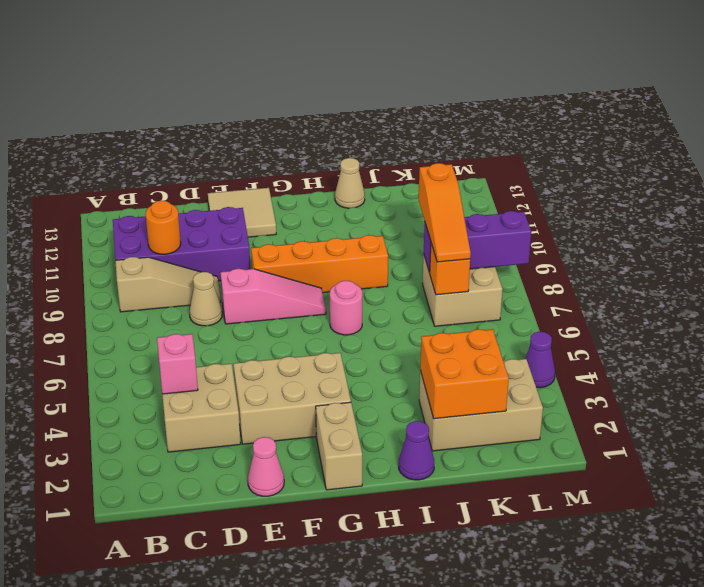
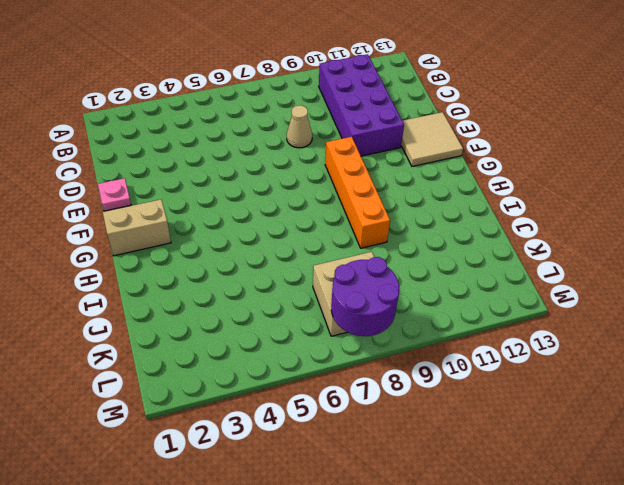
pink plate E1 level 1 -> pink cone E1 level 1
purple round brick L7:M8 level 2 -> purple brick K8:M8 level 2
none -> tan slope B9:D9 level 1 top B
none -> tan brick C3:D4 level 1
none -> tan brick E3:G4 level 1

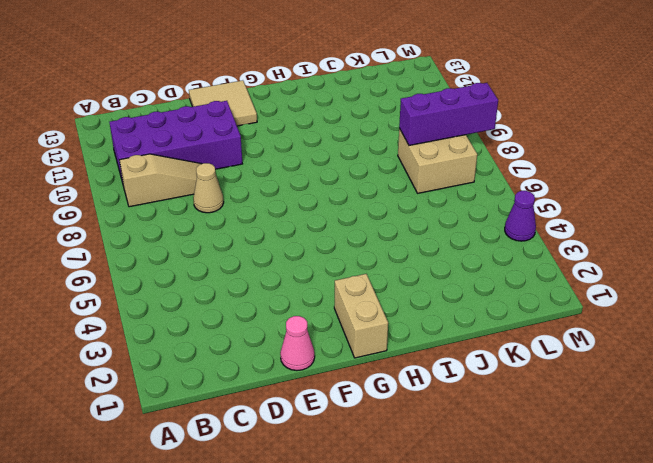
none -> tan brick C3:D4 level 1
none -> tan brick E3:G4 level 1
none -> pink slope E8:G8 level 1 top E

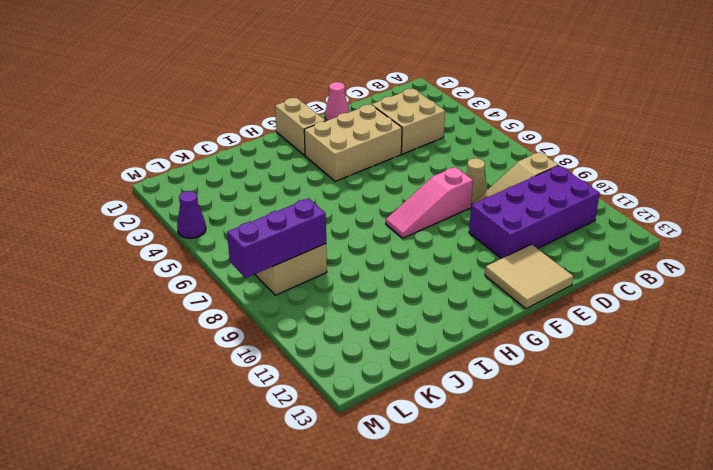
none -> orange brick F9:I9 level 1
none -> pink round brick H7 level 1
none -> purple cone I1 level 1

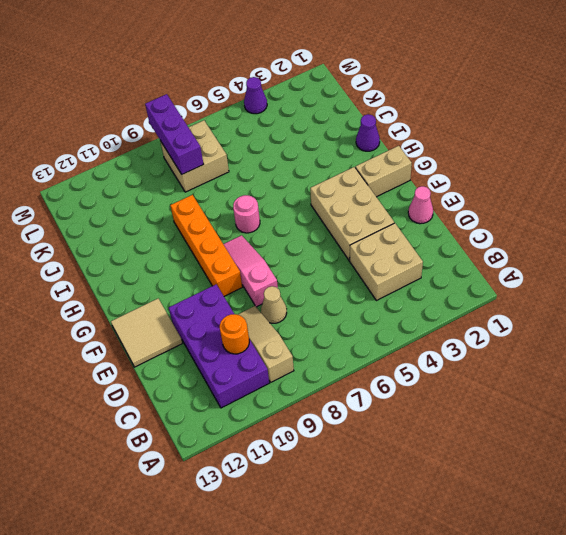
none -> tan cone I13 level 1
none -> tan brick J2:L3 level 1
none -> pink brick C4 level 2

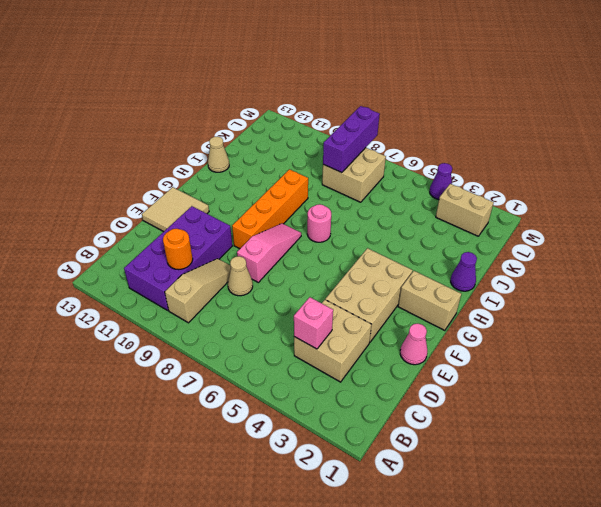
tan brick L2:L3 level 1 -> tan brick J2:L3 level 1
none -> orange brick J2:K3 level 2
none -> orange brick K7 level 2
none -> orange slope K7:K9 level 3 top 9

